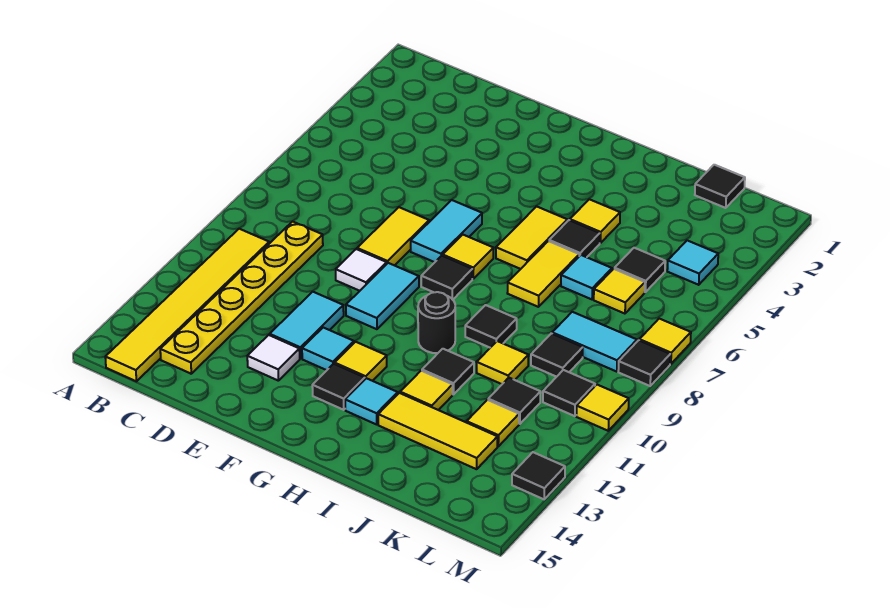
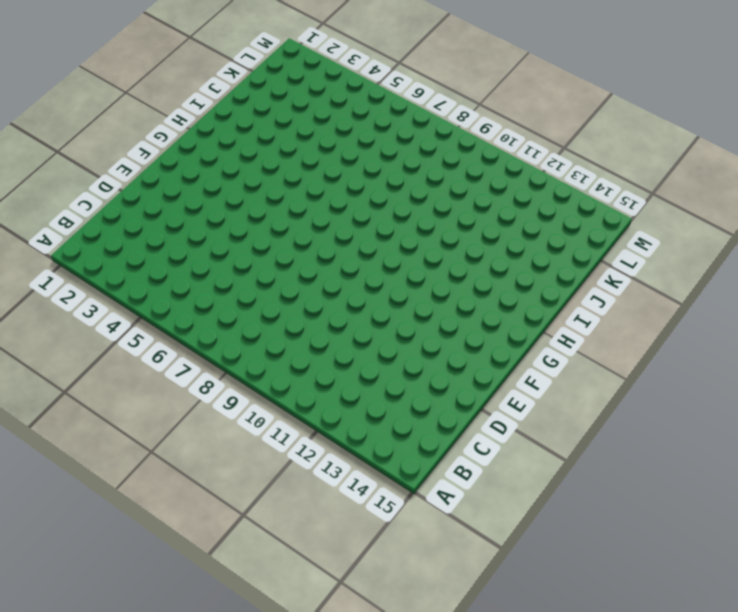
none -> yellow tile B10:B15 level 1
none -> yellow plate C9:C14 level 1
none -> yellow tile E7:E8 level 1
none -> white tile E9 level 1

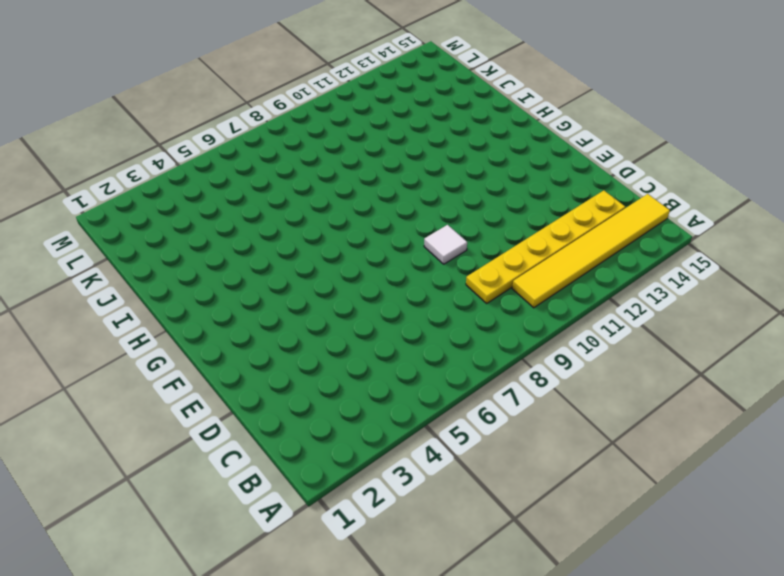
none -> yellow tile E7:E8 level 1
none -> cyan tile E11:E12 level 1
none -> white tile E13 level 1
none -> cyan tile F6:F7 level 1

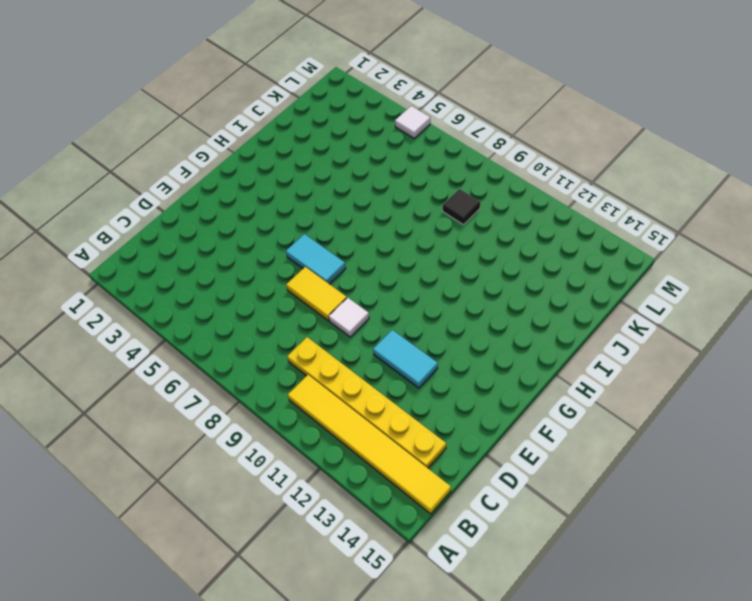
white tile M5 level 1 -> white tile E13 level 1
none -> cyan tile F9:F10 level 1
none -> cyan tile F12 level 1
none -> yellow tile G7 level 1
none -> black tile G8 level 1

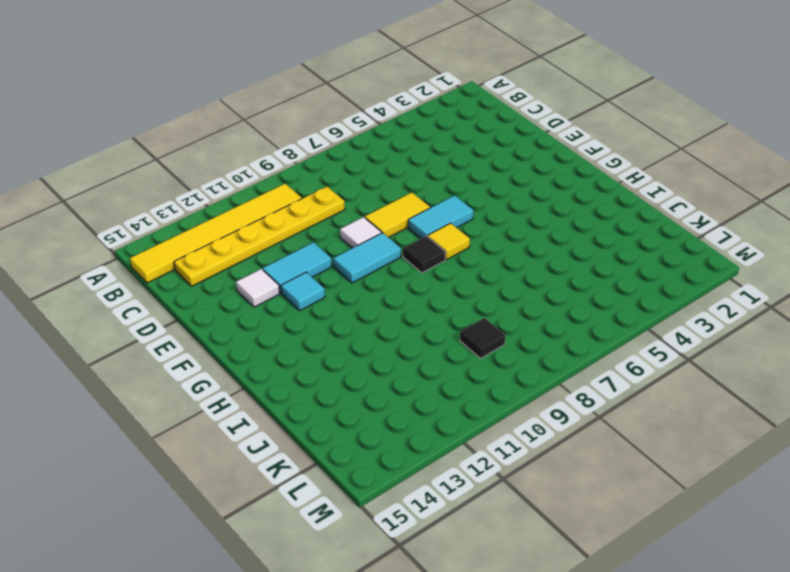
none -> yellow tile G12 level 1
none -> black tile G13 level 1
none -> yellow tile H5:H6 level 1
none -> black round brick H10 level 1

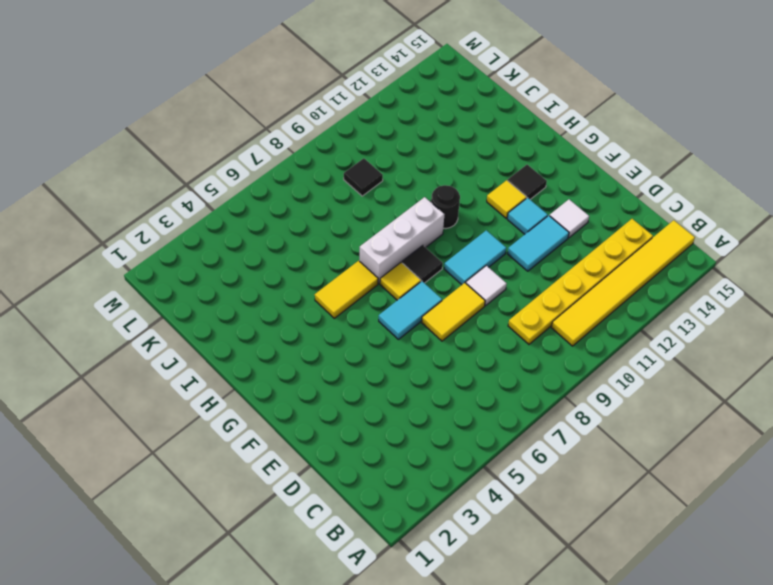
white brick H7:H9 level 1 -> none
none -> cyan tile H13 level 1
none -> yellow tile I4 level 1
none -> black tile I5 level 1
none -> yellow tile I6:I7 level 1

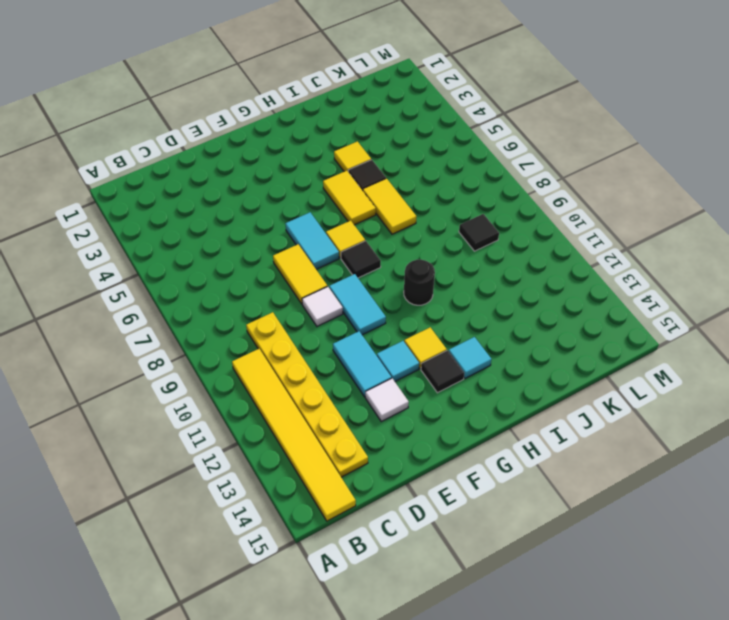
none -> black tile I9 level 1
none -> black tile I11 level 1
none -> yellow tile I12 level 1
none -> yellow tile I13:K13 level 1

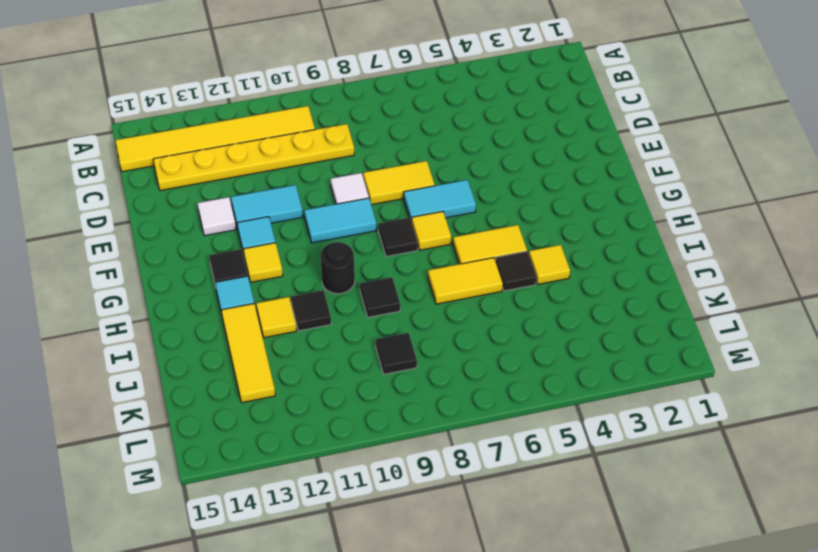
none -> cyan tile J6 level 1
none -> yellow tile J10 level 1
none -> black tile K1 level 1
none -> black tile K5 level 1

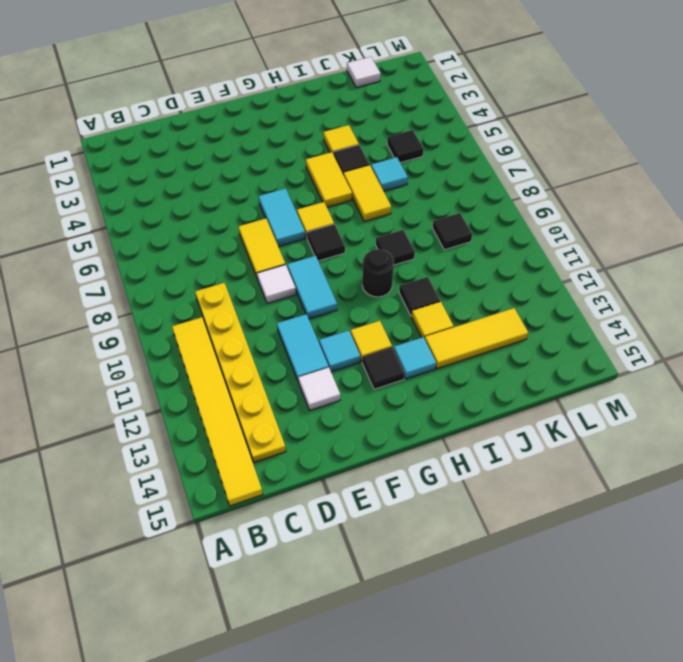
white tile K1 level 1 -> black tile K1 level 1
none -> yellow tile J10 level 1
none -> yellow tile K6 level 1
none -> cyan tile K8:L8 level 1
none -> black tile K11 level 1

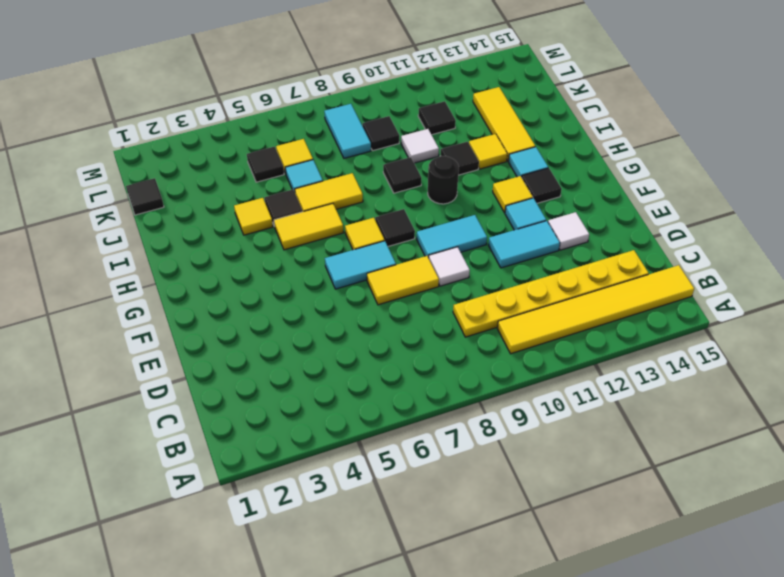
white tile J10 level 1 -> yellow tile J10 level 1
none -> yellow tile K12 level 1
none -> cyan tile L4 level 1
none -> black tile L10 level 1
none -> yellow tile M7 level 1

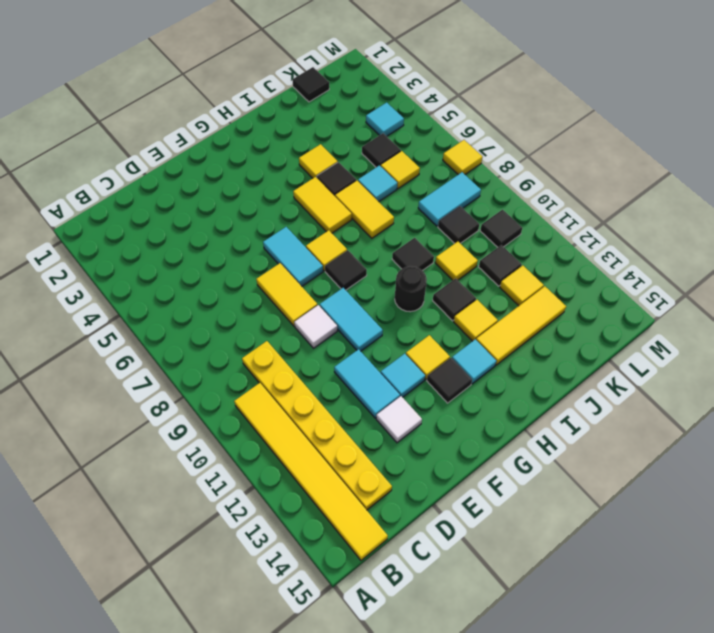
none -> black tile M8 level 1
none -> yellow tile M10 level 1
none -> black tile M13 level 1

